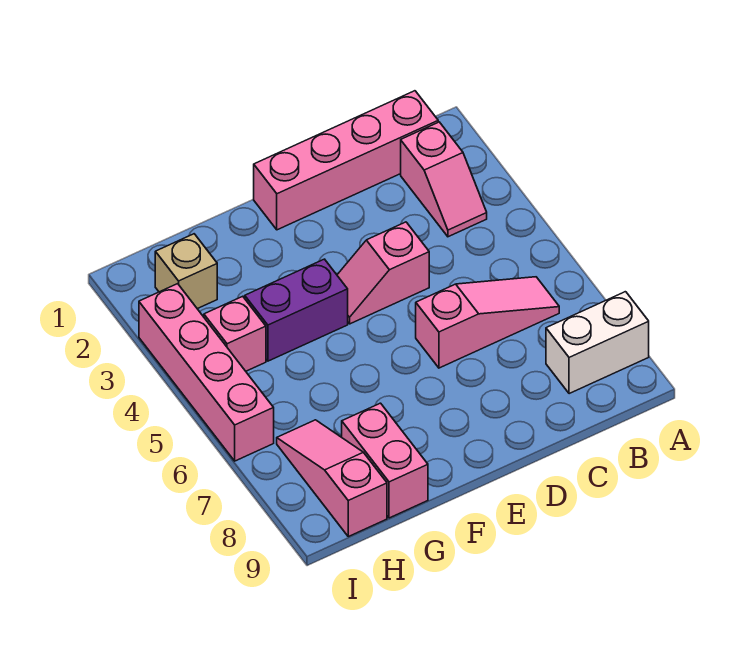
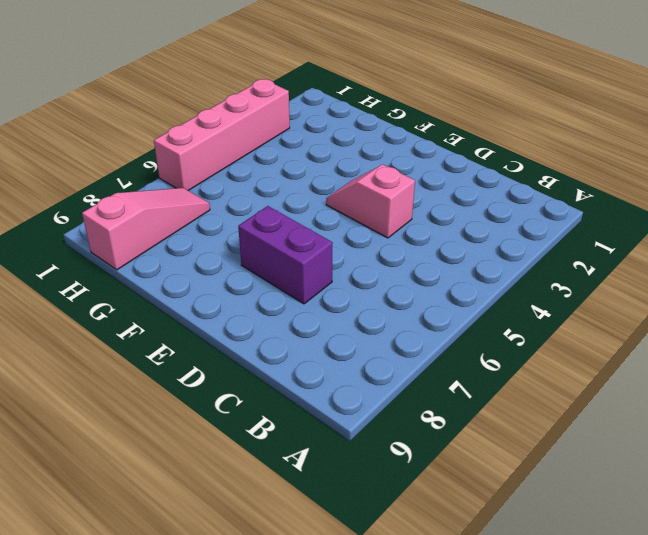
purple brick D7:E7 level 1 -> purple brick F4:G4 level 1
none -> white brick A8:B8 level 1
none -> pink brick B1:E1 level 1

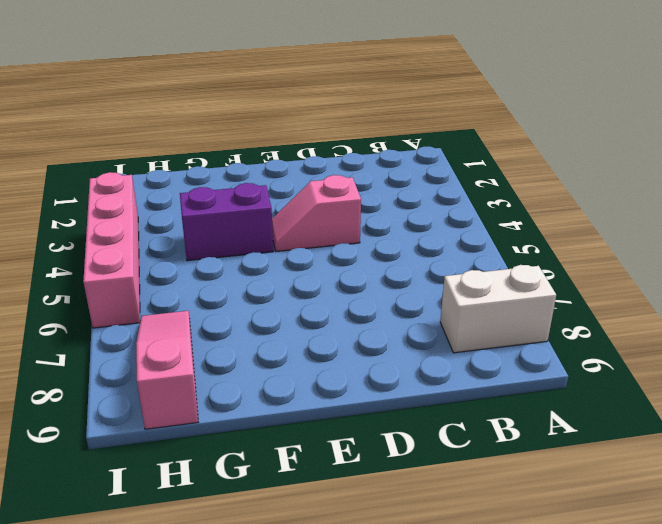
none -> pink brick B1:E1 level 1
none -> pink slope B2:B3 level 1 top 2

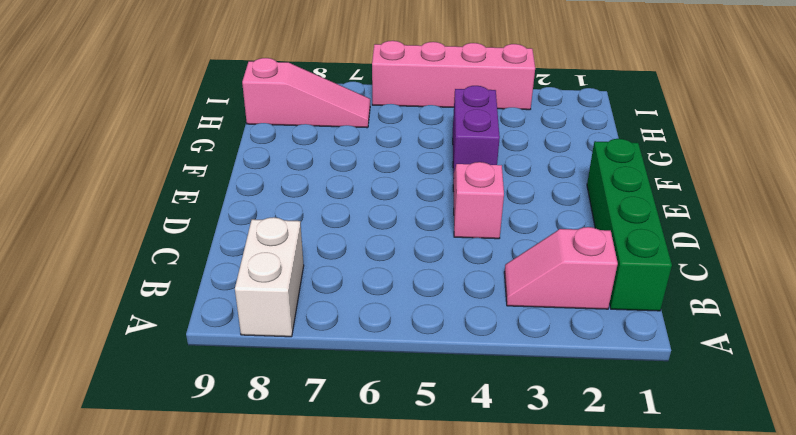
green brick B1:E1 level 1 -> pink brick B1:E1 level 1
none -> pink slope B6:D6 level 1 top D
none -> pink brick G8:G9 level 1

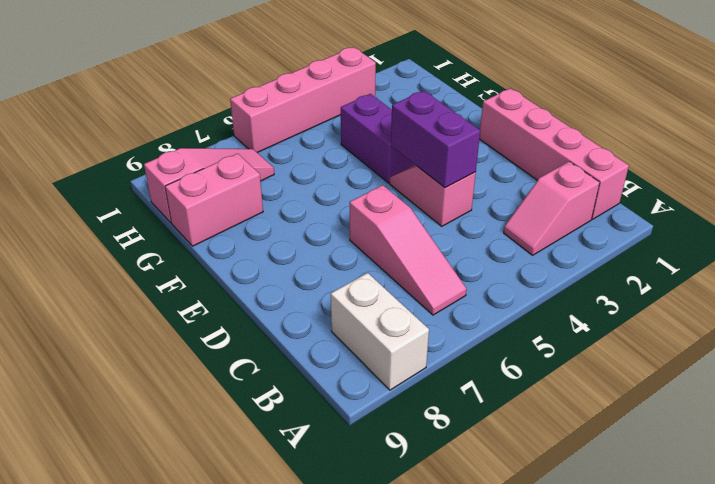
purple brick D4:E4 level 2 -> none
none -> tan brick H2 level 1
none -> pink brick H4 level 1

